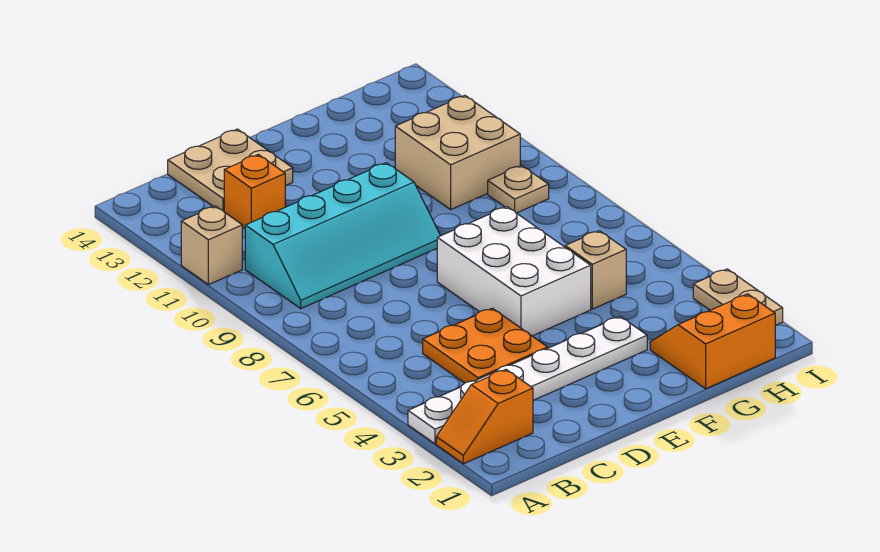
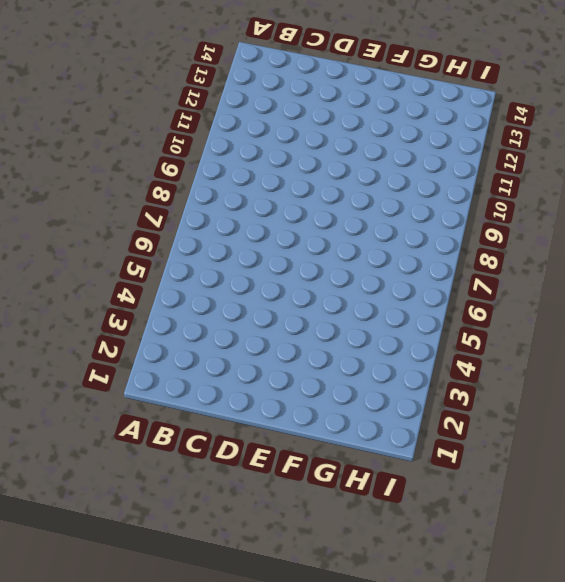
none -> orange slope A2:B2 level 1 top B
none -> white plate A3:F3 level 1
none -> tan brick A11 level 1

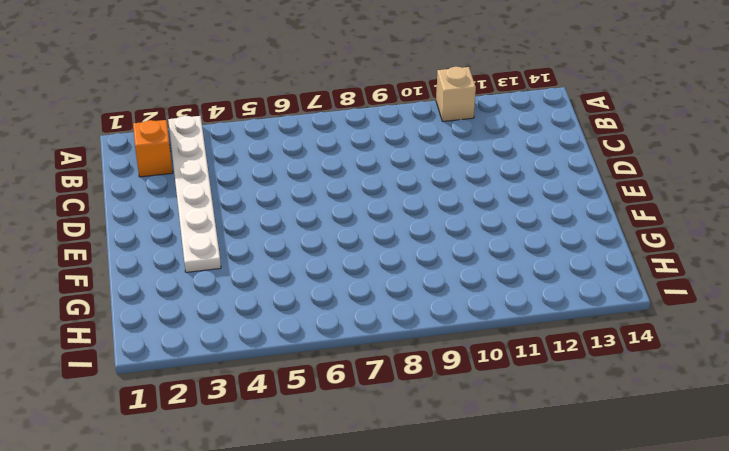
none -> cyan slope B9:E10 level 1 top 10
none -> orange plate C4:D5 level 1
none -> orange brick C12 level 1

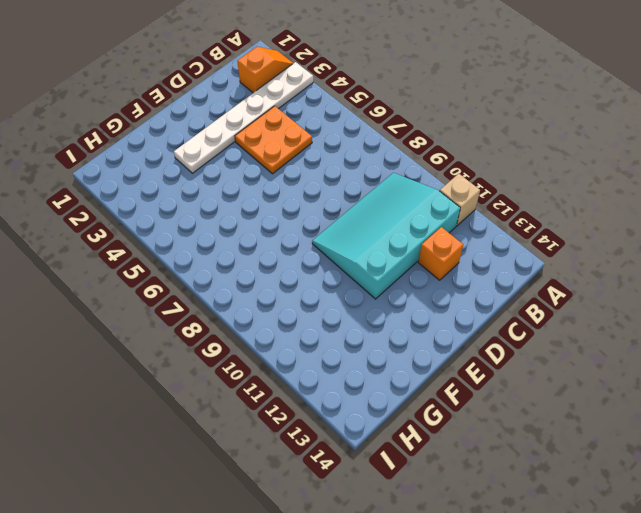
cyan slope B9:E11 level 1 top 11 -> cyan slope B9:E10 level 1 top 10
none -> tan plate C13:D14 level 1
none -> white brick E5:F7 level 1
none -> orange slope G1:H2 level 1 top 1

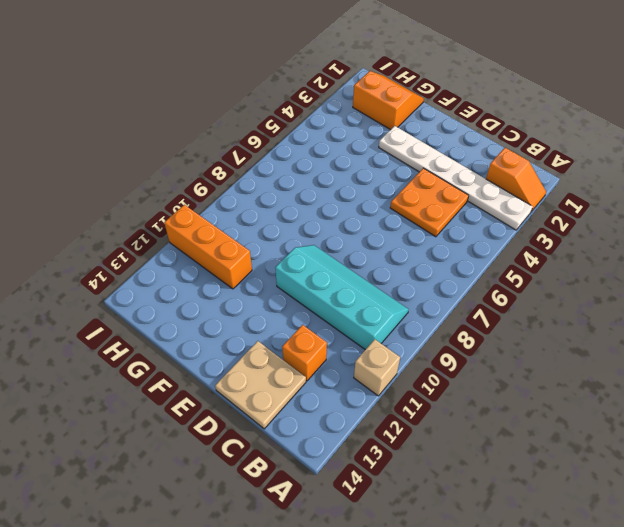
orange slope G1:H2 level 1 top 2 -> orange slope G1:H2 level 1 top 1
orange brick G11:I11 level 1 -> tan brick G10:H11 level 1
none -> white brick E5:F7 level 1
none -> tan brick G5 level 1
none -> tan plate H9 level 1

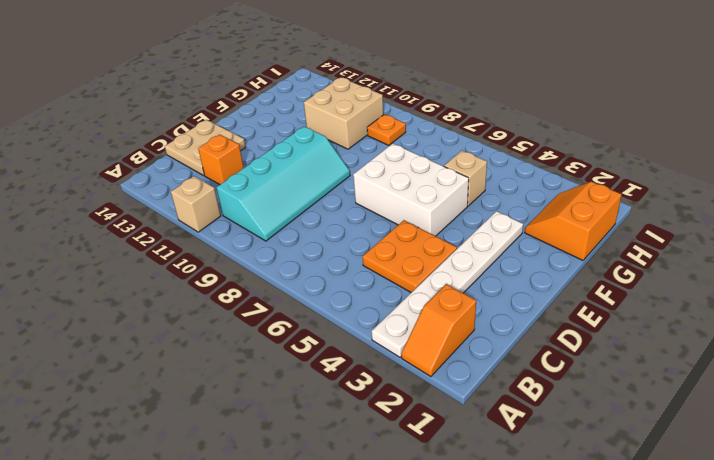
orange plate H9 level 1 -> tan plate H9 level 1
none -> tan plate I2:I3 level 1

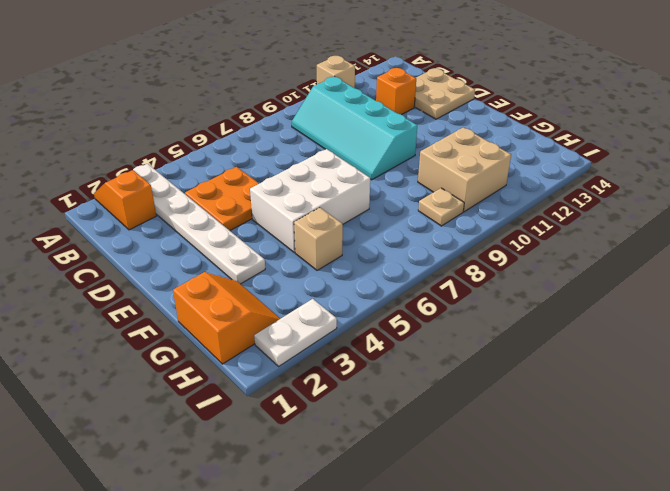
white plate I2:I3 level 1 -> tan plate I2:I3 level 1

